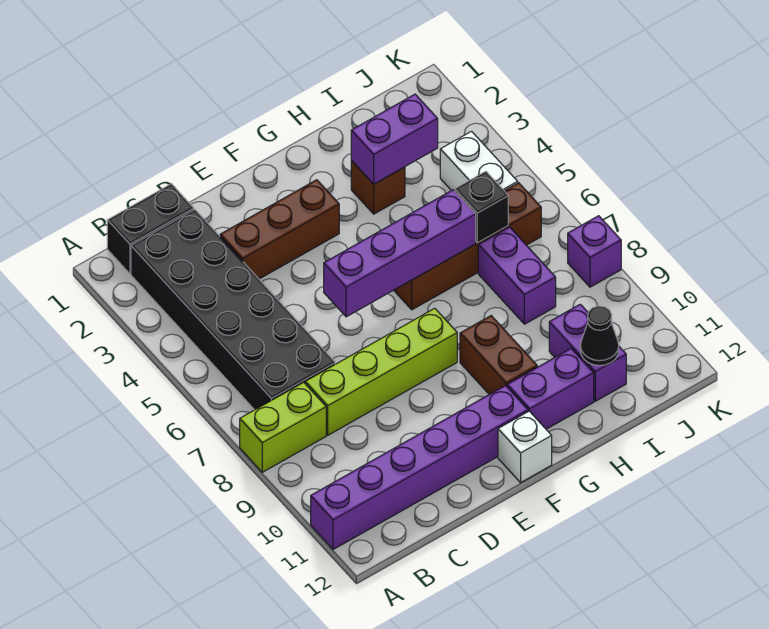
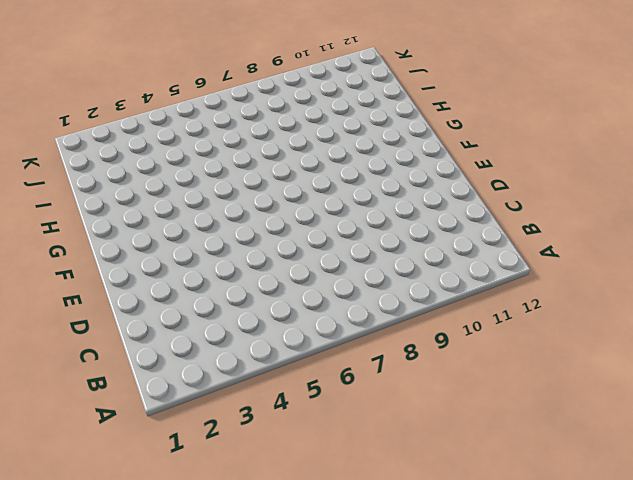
none -> lime brick A8:B8 level 1
none -> purple brick A11:F11 level 1
none -> black brick B1:C1 level 1

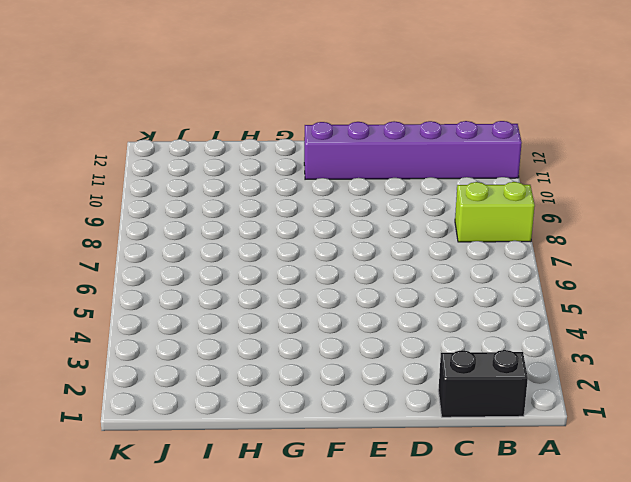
none -> black brick B2:C7 level 1
none -> lime brick C8:F8 level 1
none -> brown brick D3:F3 level 1

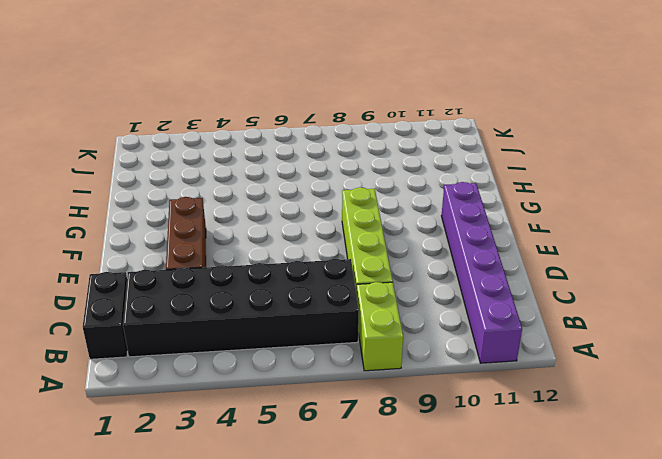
none -> white brick F12 level 1
none -> brown brick G6:J6 level 1
none -> brown brick G9:G10 level 1

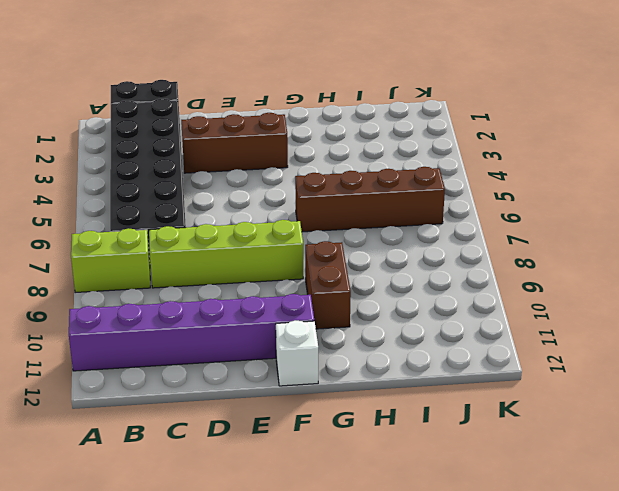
none -> purple brick G11:H11 level 1
none -> brown brick H3 level 1
none -> purple brick I7:I8 level 1

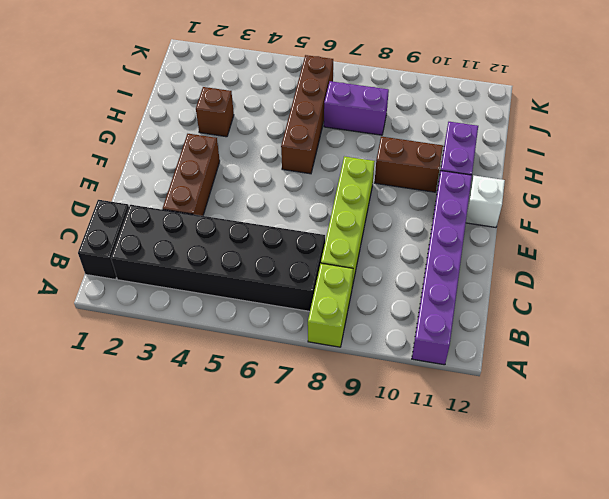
none -> purple brick I10:I11 level 1
none -> white brick J4:J5 level 1
none -> purple brick K8 level 1

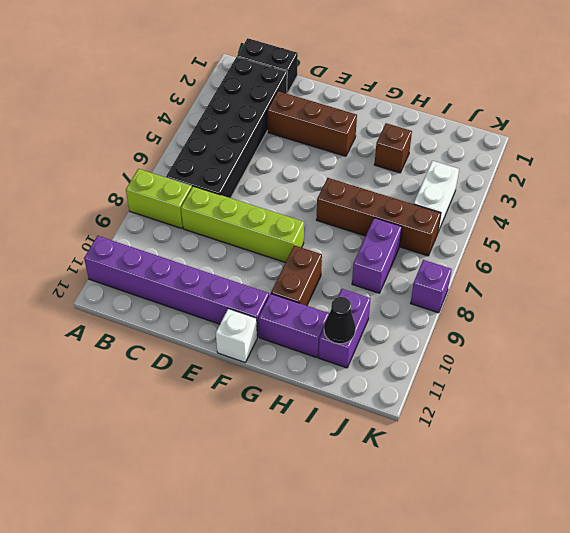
none -> purple brick E6:H6 level 2
none -> purple brick H3:I3 level 2
none -> black brick I6 level 2

